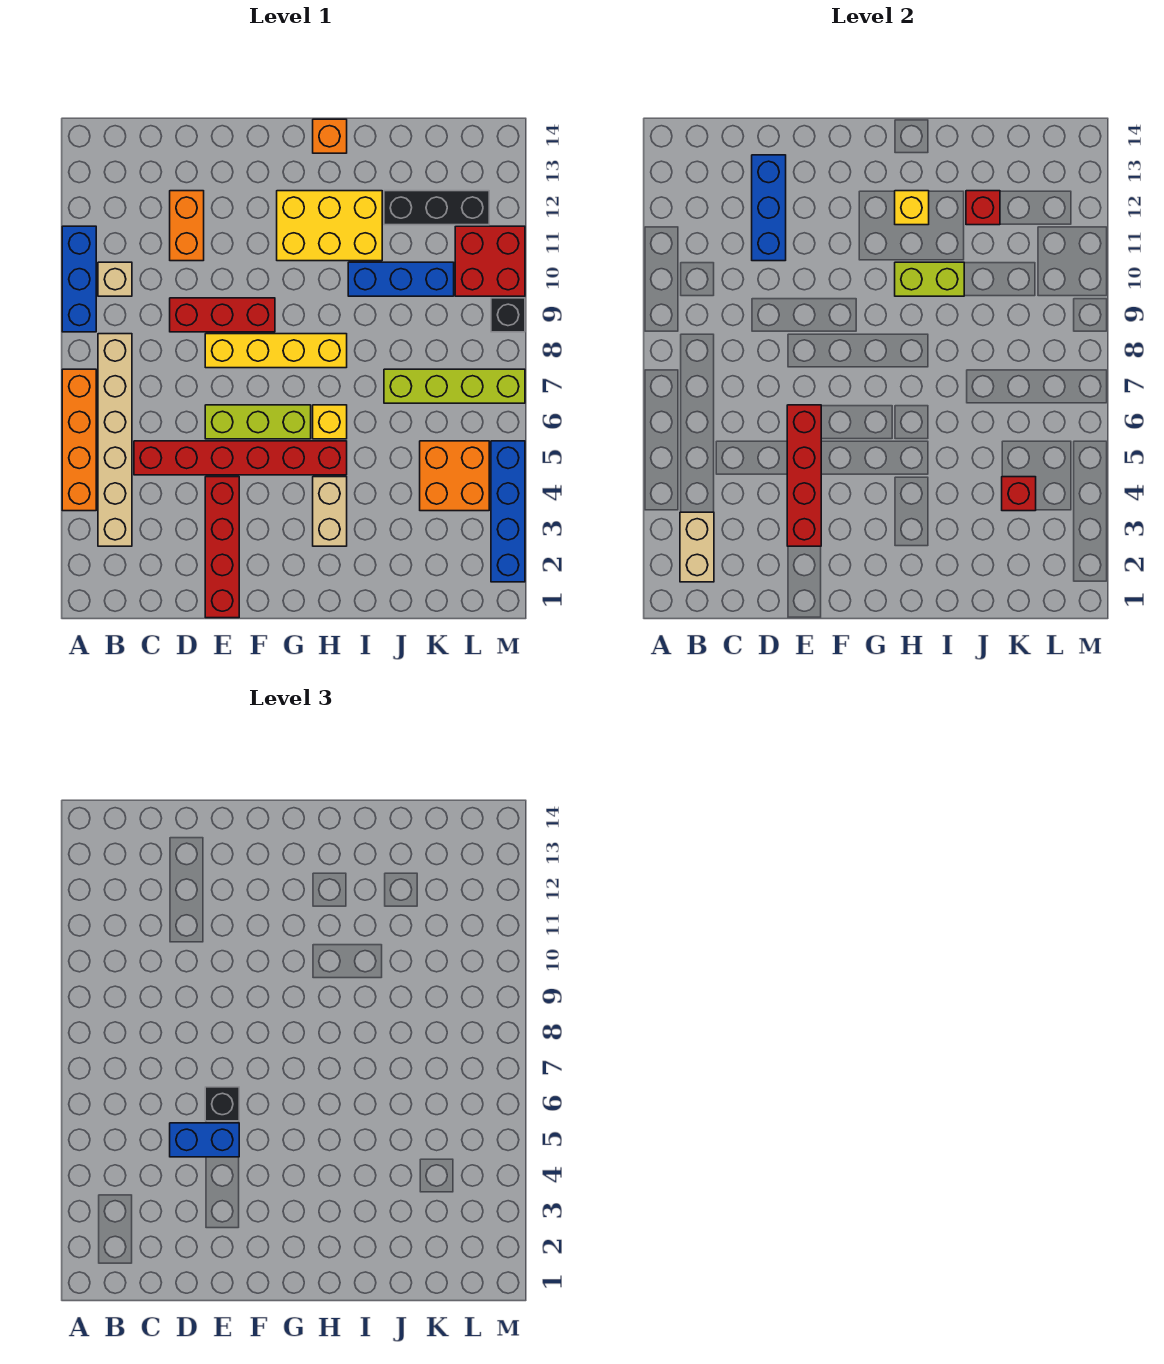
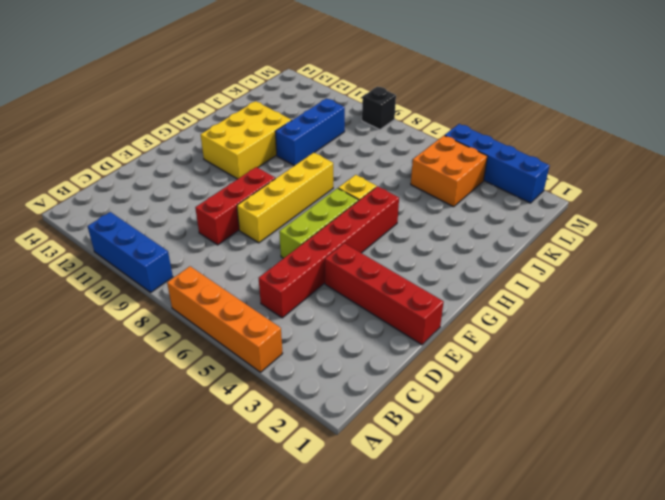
none -> tan brick B3:B8 level 1
none -> tan brick B10 level 1
none -> orange brick D11:D12 level 1
none -> tan brick H3:H4 level 1

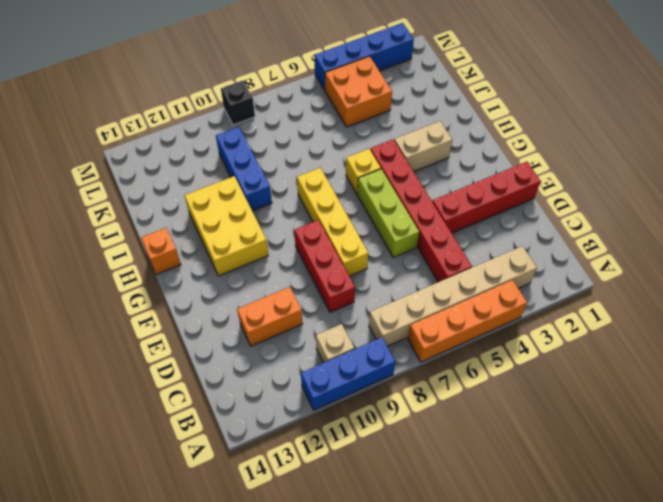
none -> lime brick J7:M7 level 1
none -> black brick J12:L12 level 1
none -> red brick L10:M11 level 1
none -> tan brick B2:B3 level 2

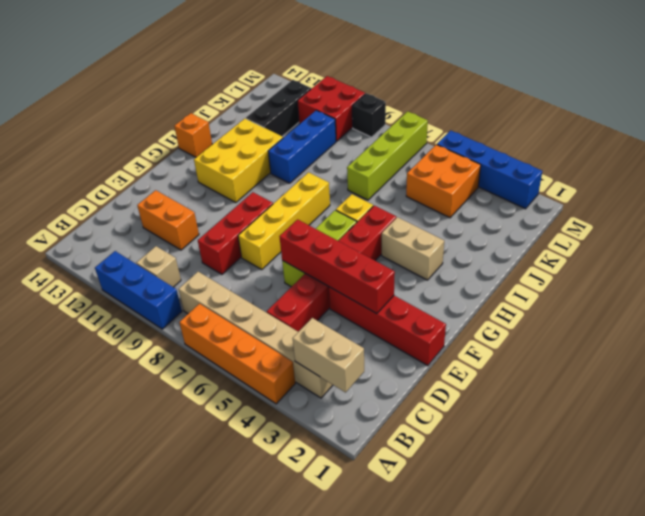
none -> blue brick D11:D13 level 2
none -> lime brick H10:I10 level 2
none -> yellow brick H12 level 2
none -> red brick J12 level 2

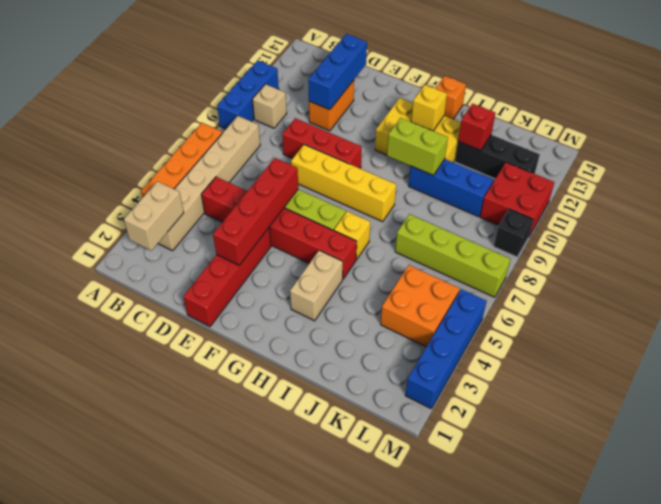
none -> red brick K4 level 2
none -> blue brick D5:E5 level 3
none -> black brick E6 level 3

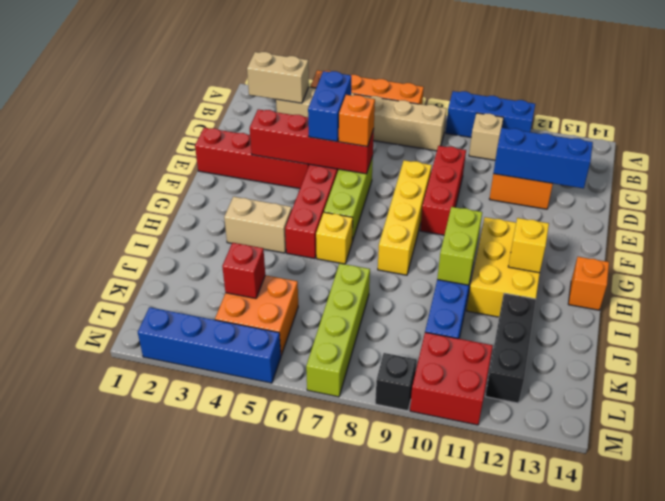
orange brick E6 level 3 -> black brick E6 level 3
none -> red brick J12 level 2

